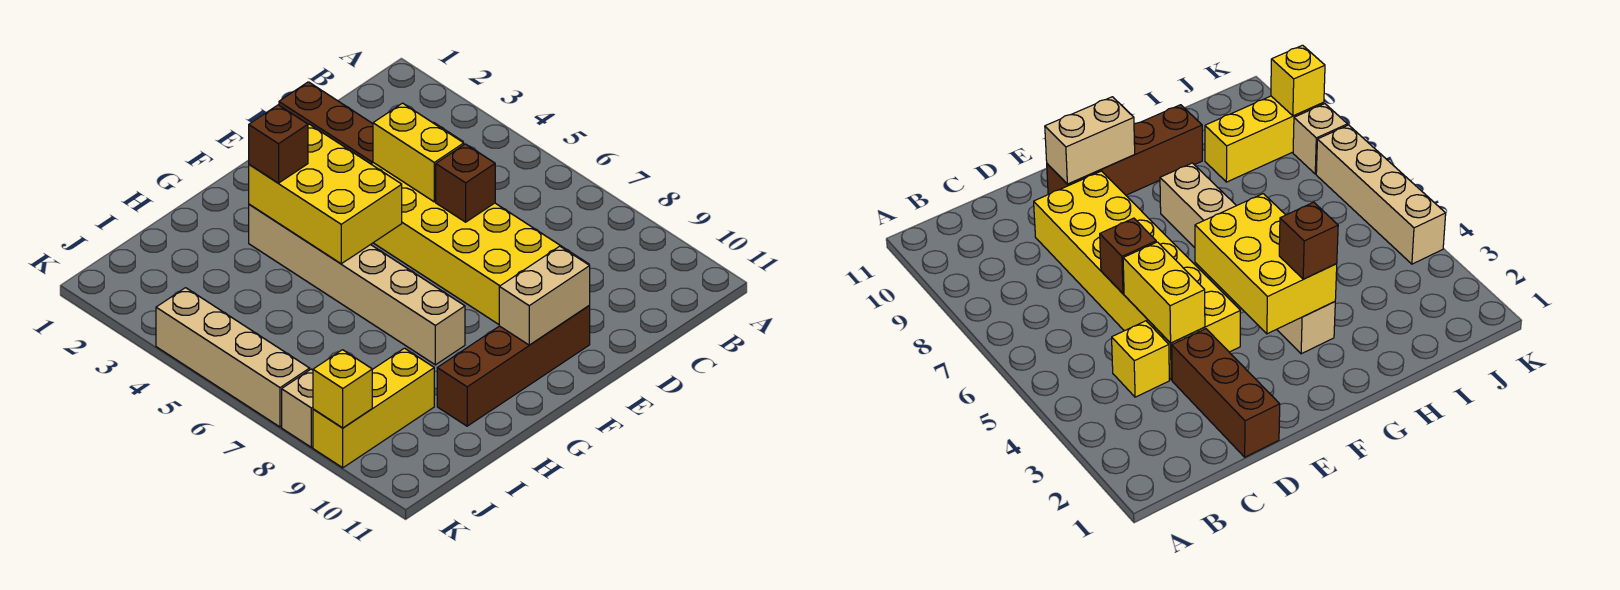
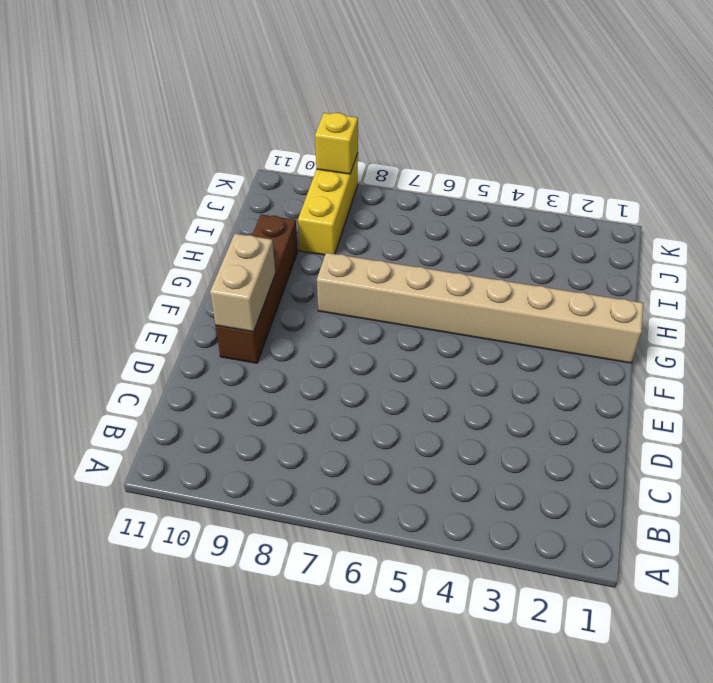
tan brick G1:G8 level 1 -> tan brick G3:G8 level 1
none -> yellow brick C4 level 1
none -> brown brick D1:D3 level 1
none -> yellow brick D4:E9 level 1

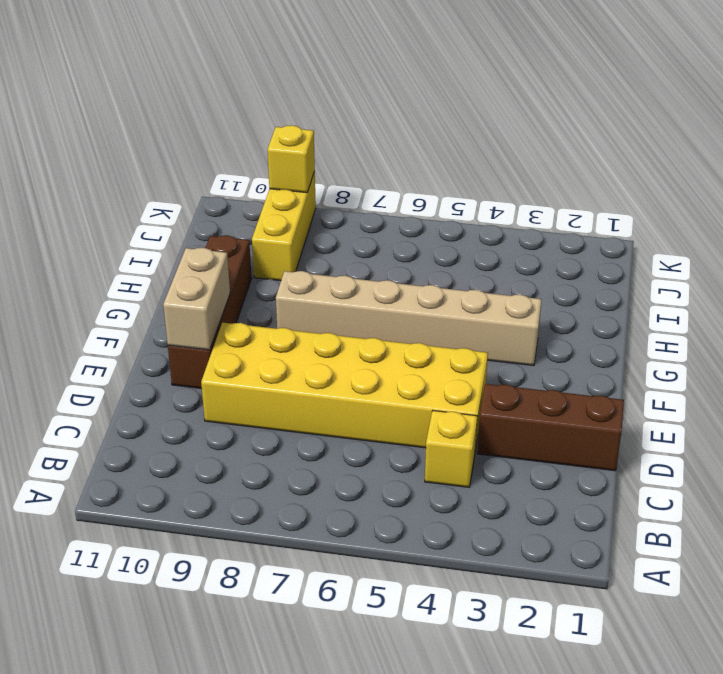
none -> tan brick K4:K7 level 1
none -> tan brick K8 level 1
none -> yellow brick D4:D5 level 2

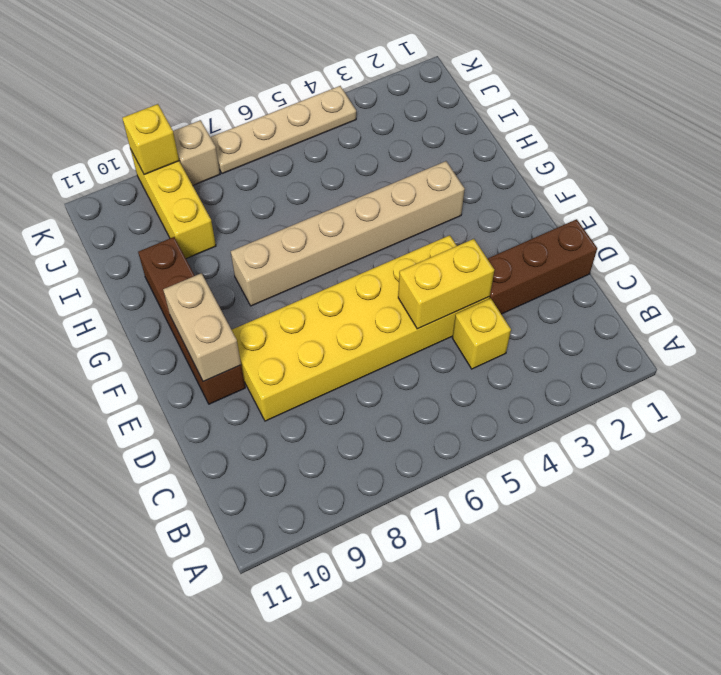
tan plate K4:K7 level 1 -> tan brick K4:K7 level 1
none -> brown brick D6 level 2
none -> yellow brick F3:G5 level 2
none -> brown brick G3 level 3

